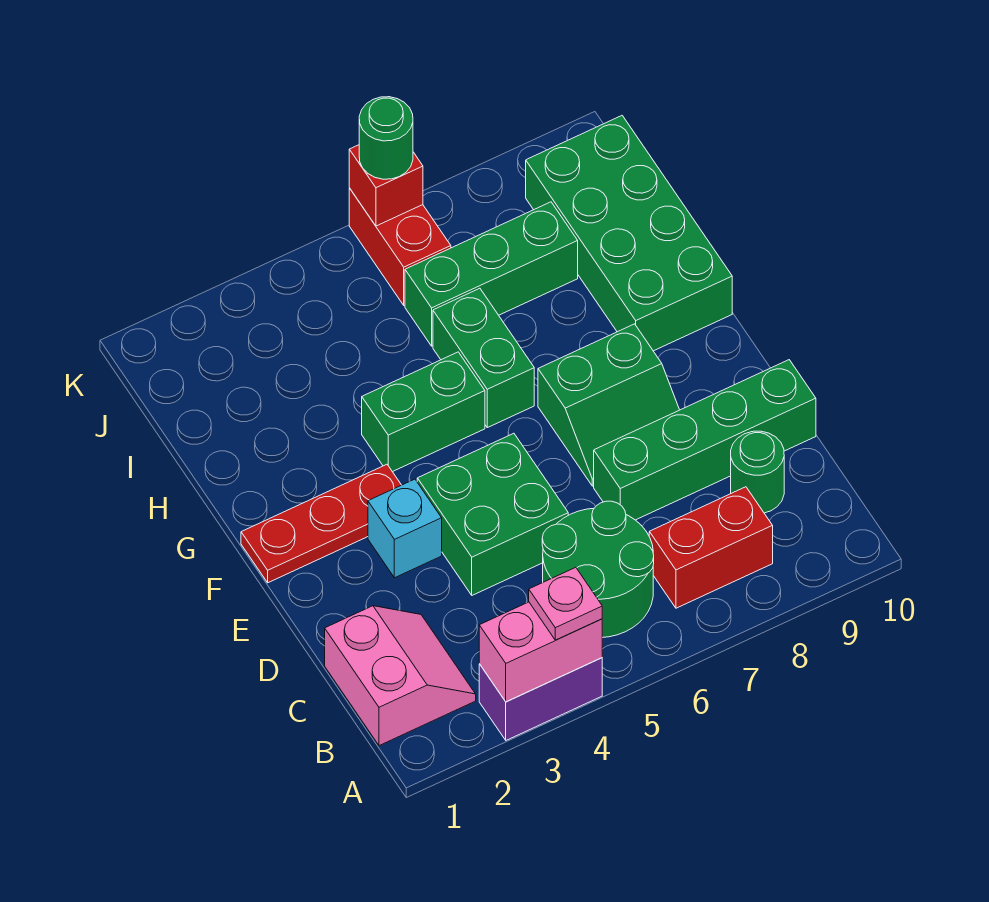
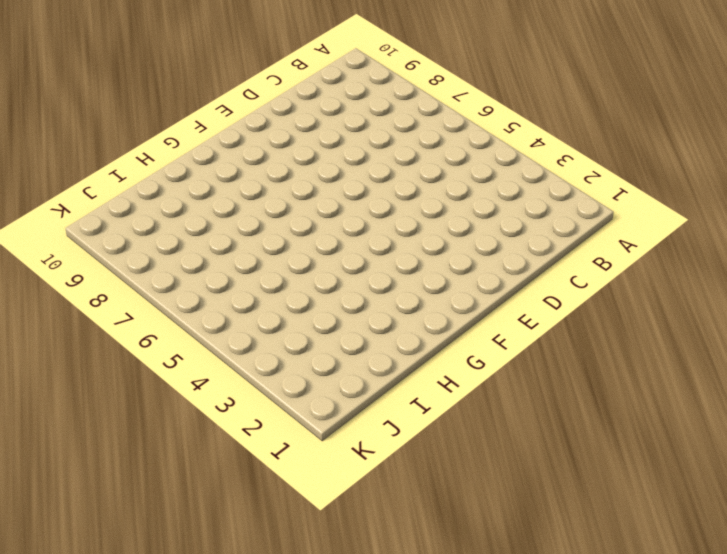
none -> purple brick A3:A4 level 1
none -> pink slope B1:C2 level 1 top 1
none -> green round brick B5:C6 level 1

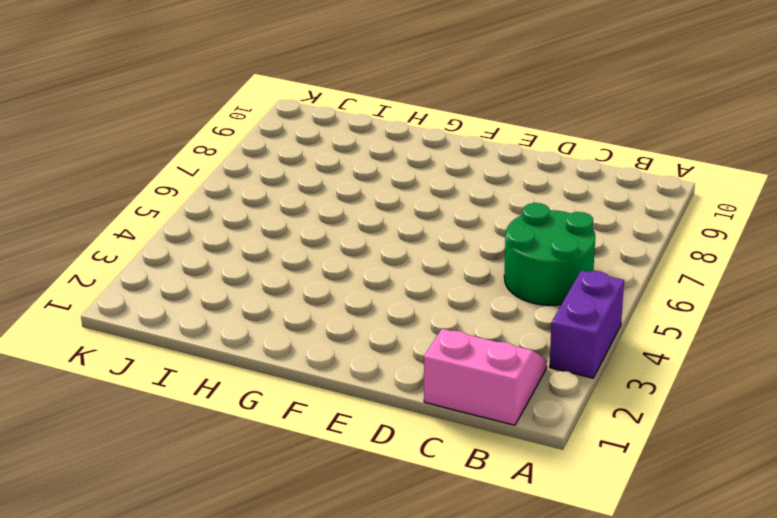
none -> red brick B7:B8 level 1
none -> green round brick C9 level 1
none -> green brick D4:E5 level 1

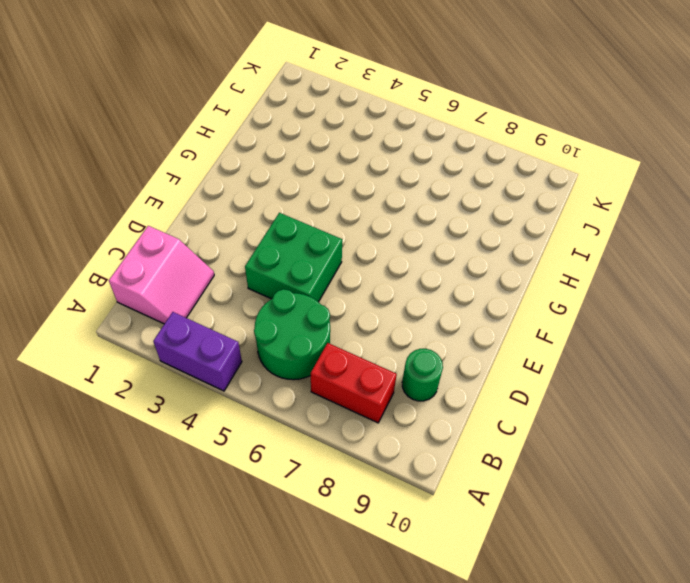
none -> green brick D7:D10 level 1
none -> cyan brick E3 level 1
none -> green slope E7:F8 level 1 top F

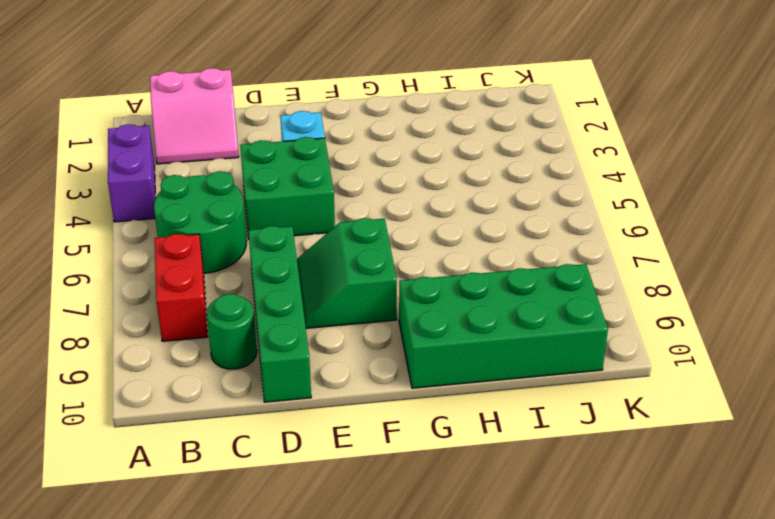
none -> red plate F1:F3 level 1
none -> green brick G4:G5 level 1
none -> green brick G6:H6 level 1

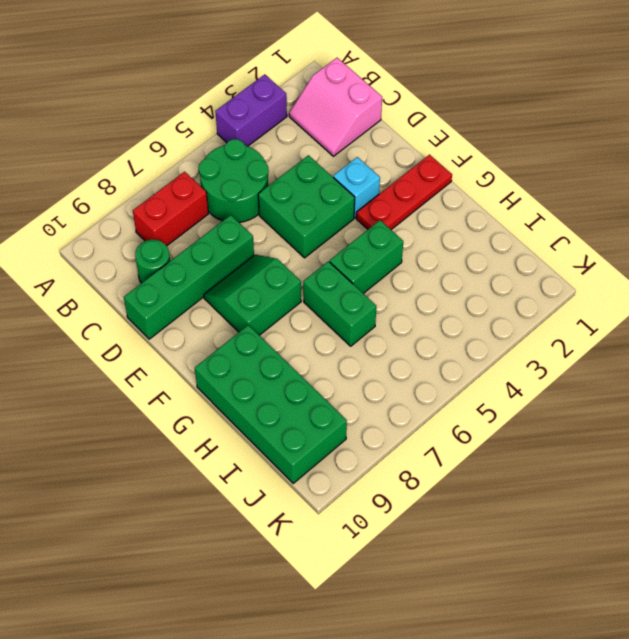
none -> green brick I6:I8 level 1
none -> red brick J6:K6 level 1
none -> pink brick A3:A4 level 2

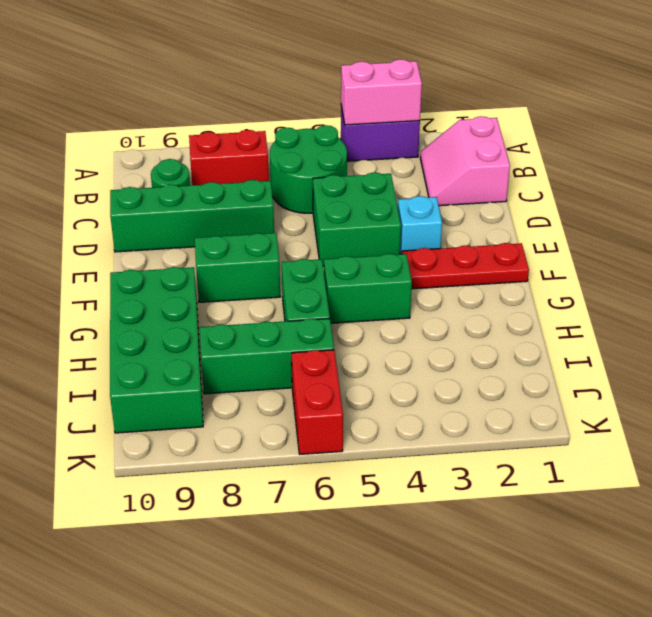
none -> red brick K6 level 2
none -> pink plate A4 level 3
none -> green round brick K6 level 3

